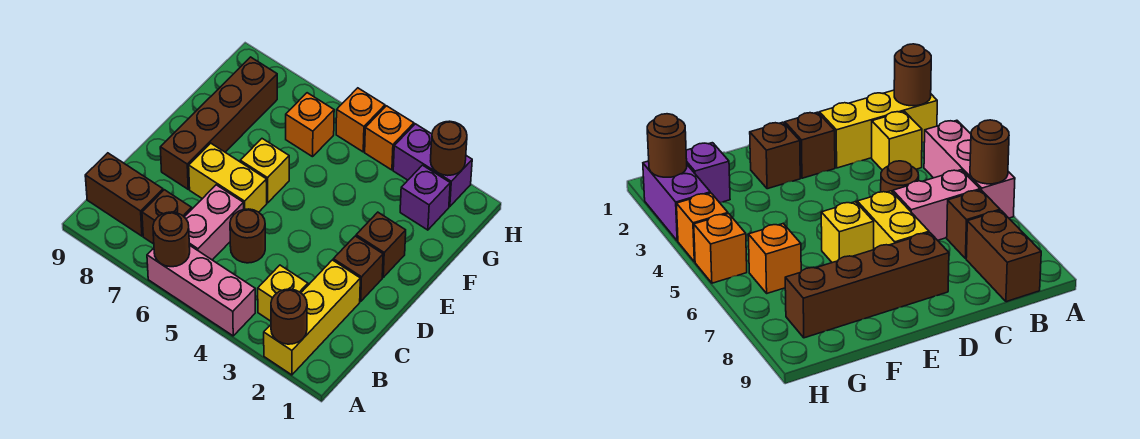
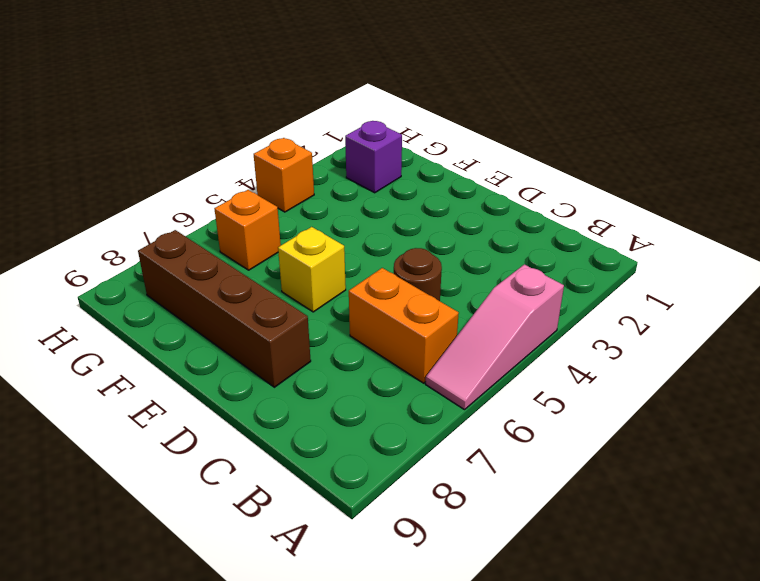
pink slope A4:A6 level 1 top 4 -> pink brick A4:A6 level 1
orange brick B6:C6 level 1 -> pink brick B6:C6 level 1
none -> yellow brick A2:C2 level 1
none -> yellow brick B3 level 1
none -> brown brick B7 level 1

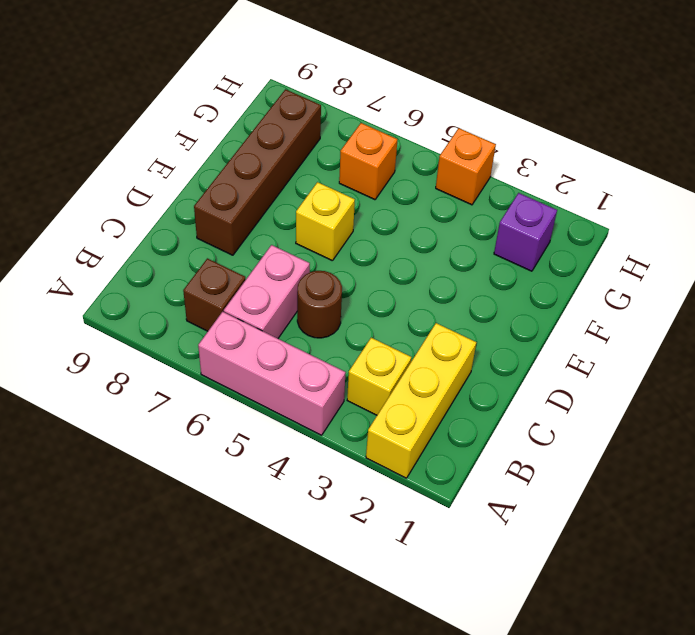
none -> brown brick B8:B9 level 1
none -> brown brick D2 level 1
none -> yellow brick D6:D7 level 1

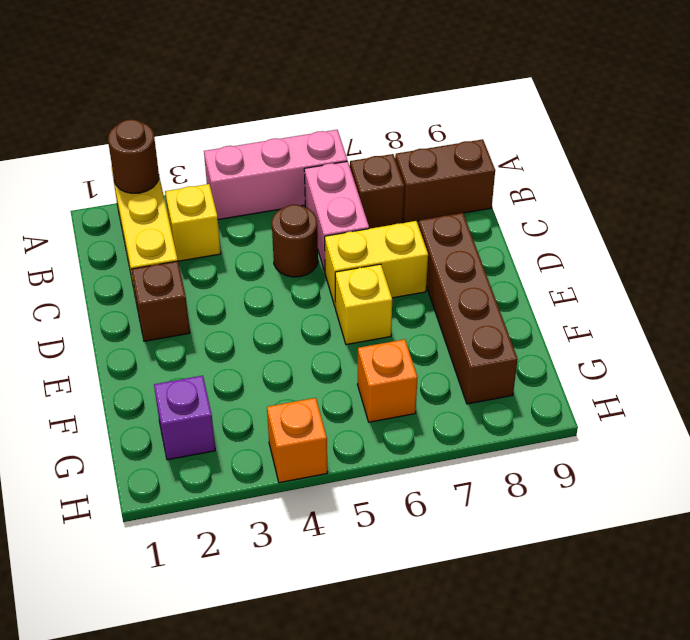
none -> brown brick E2 level 1
none -> purple brick H2:H3 level 1
none -> orange brick H5 level 1

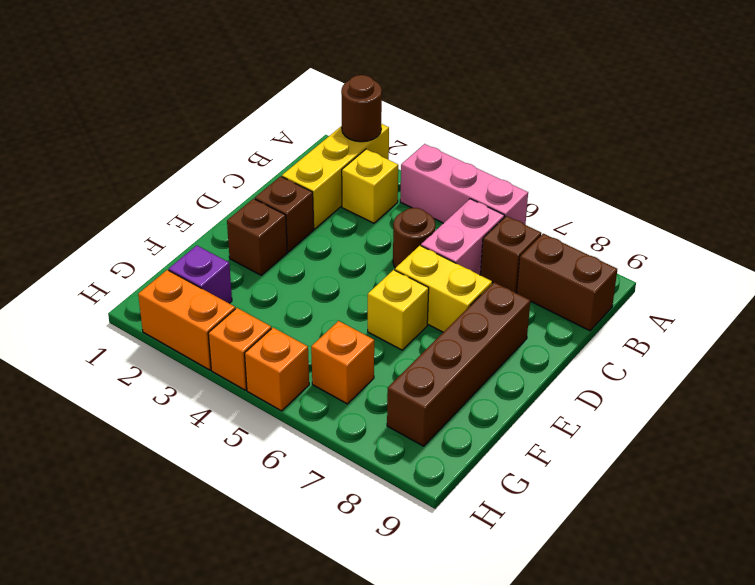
orange brick H2:H3 level 1 -> purple brick H2:H3 level 1
none -> brown round brick A6 level 2
none -> brown round brick H2 level 2

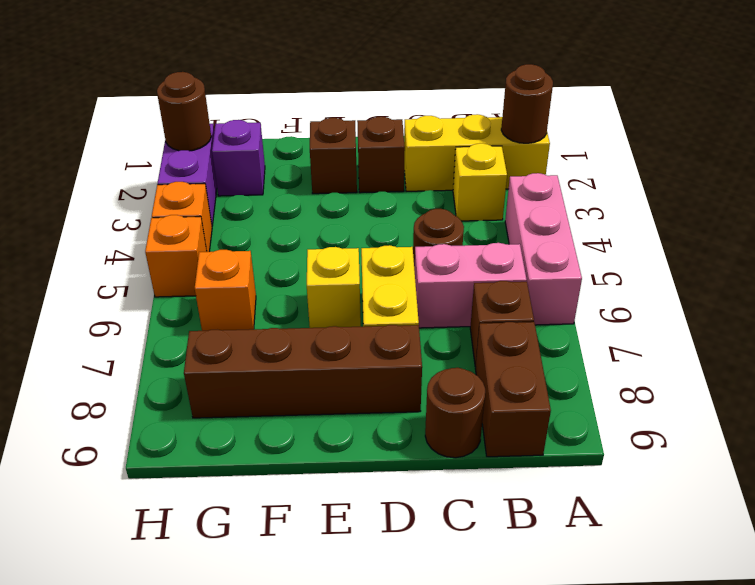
brown round brick C9 level 1 -> brown round brick A6 level 2

